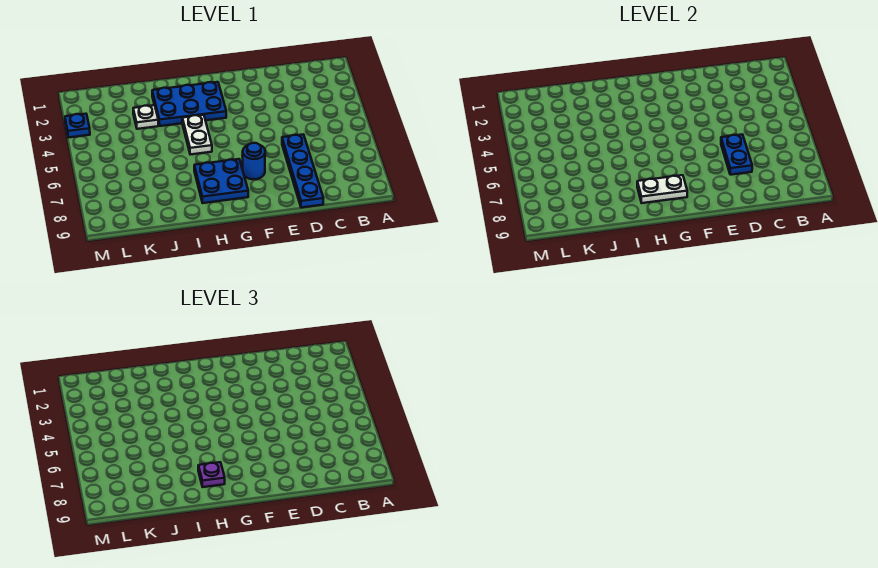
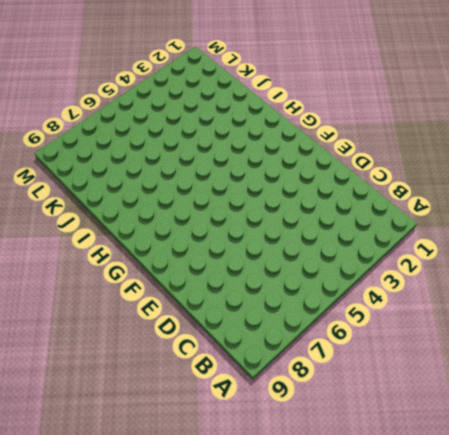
none -> blue plate D6:D9 level 1
none -> blue round brick F7 level 1

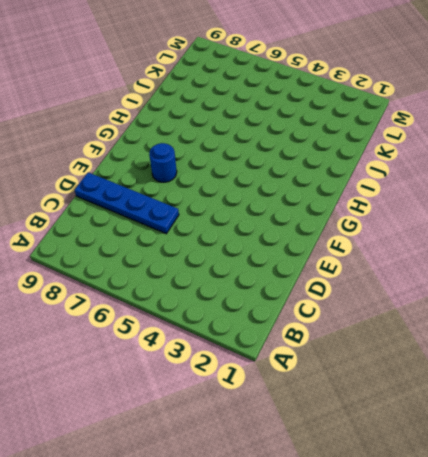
none -> blue plate G2:I3 level 1
none -> blue plate G7:H8 level 1

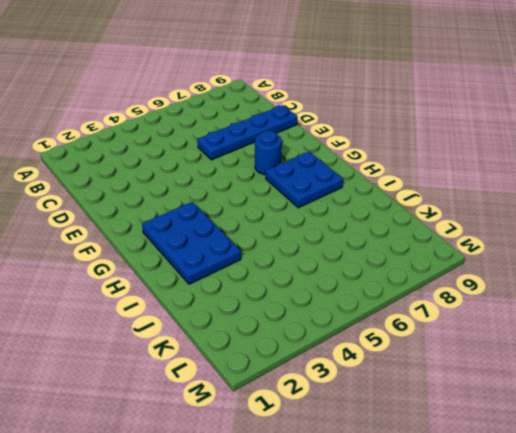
none -> white plate H4:H5 level 1
none -> white plate J3 level 1

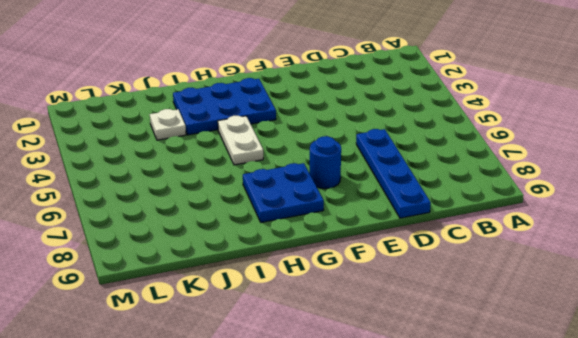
none -> blue plate M3 level 1
none -> blue plate D6:D7 level 2

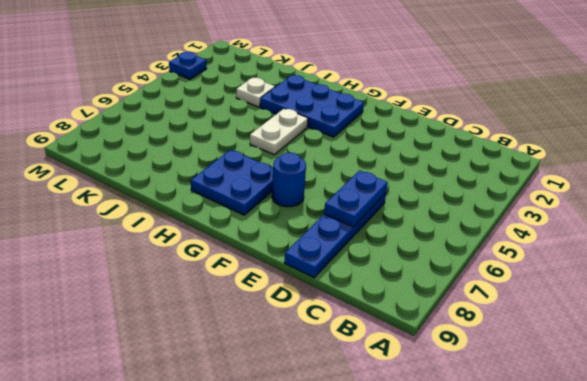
none -> white plate G8:H8 level 2
none -> purple plate H8 level 3

